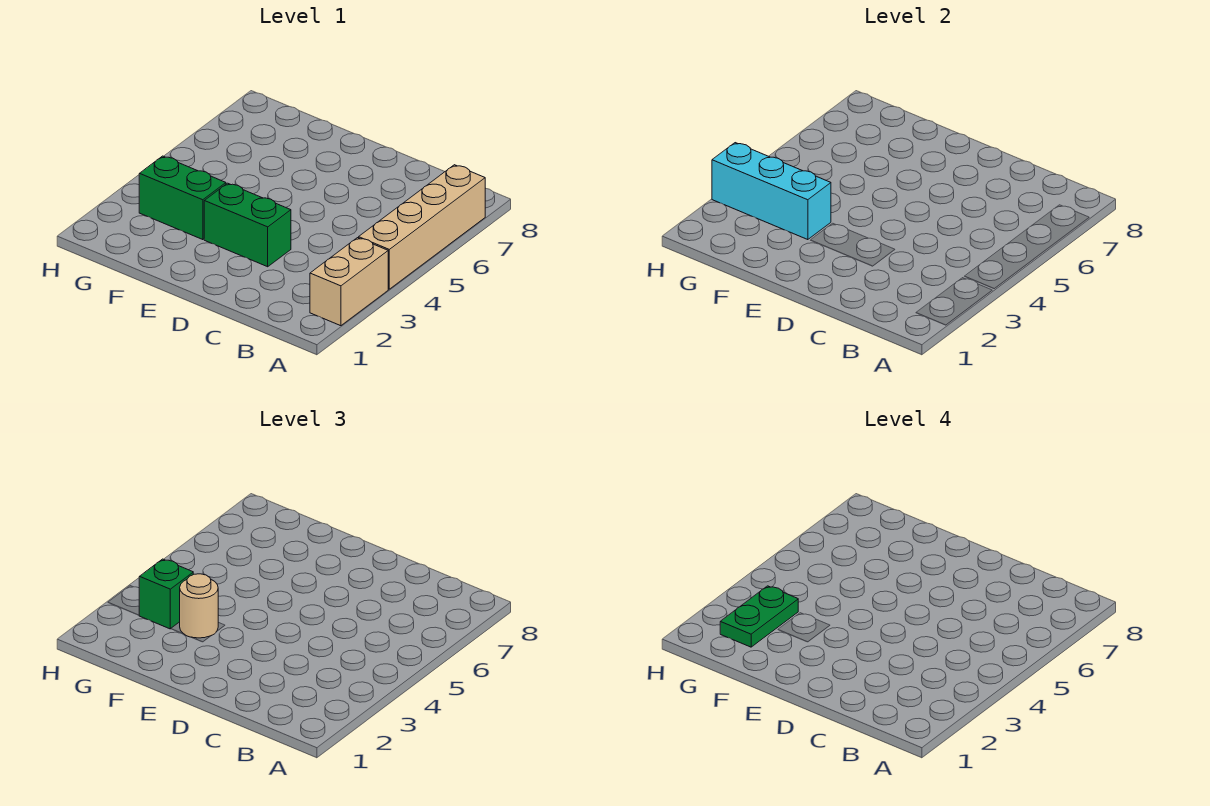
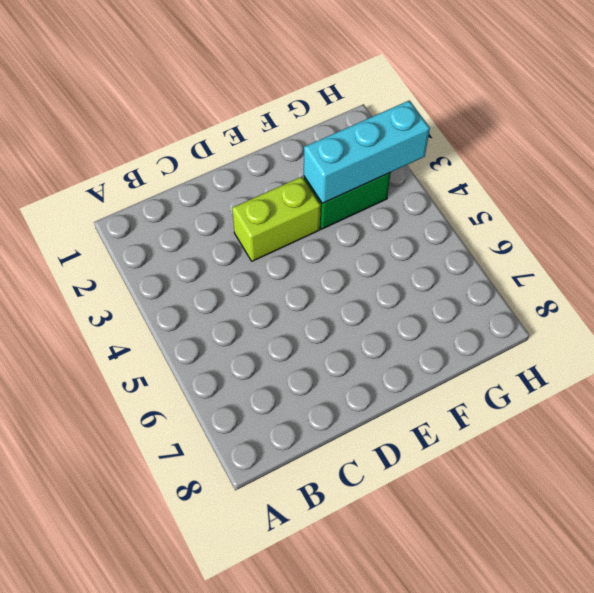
lime brick D3:E3 level 1 -> green brick D3:E3 level 1
none -> tan brick A2:A3 level 1
none -> tan brick A4:A7 level 1

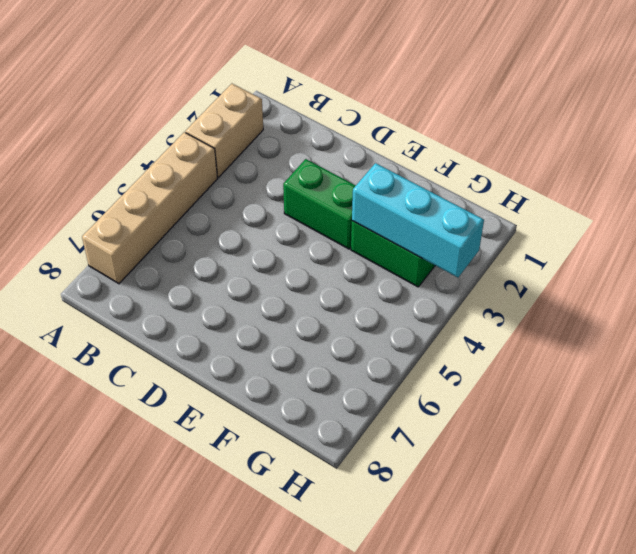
none -> tan round brick F3 level 3
none -> green brick G3 level 3

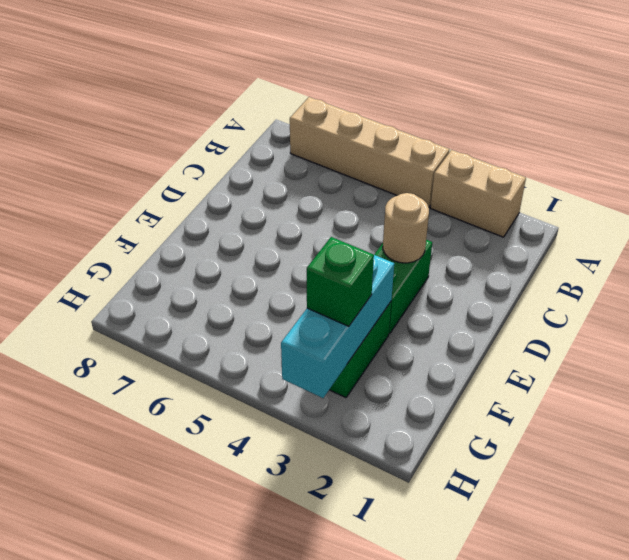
tan round brick D3 level 2 -> tan round brick F3 level 3
none -> green plate G2:G3 level 4

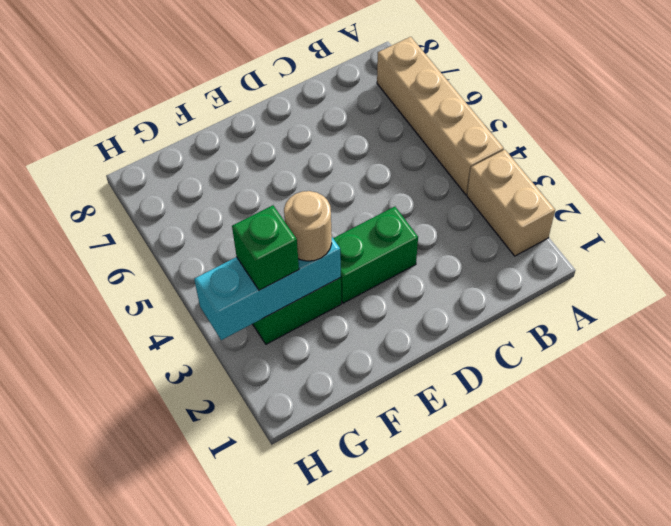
none -> green plate G2:G3 level 4

